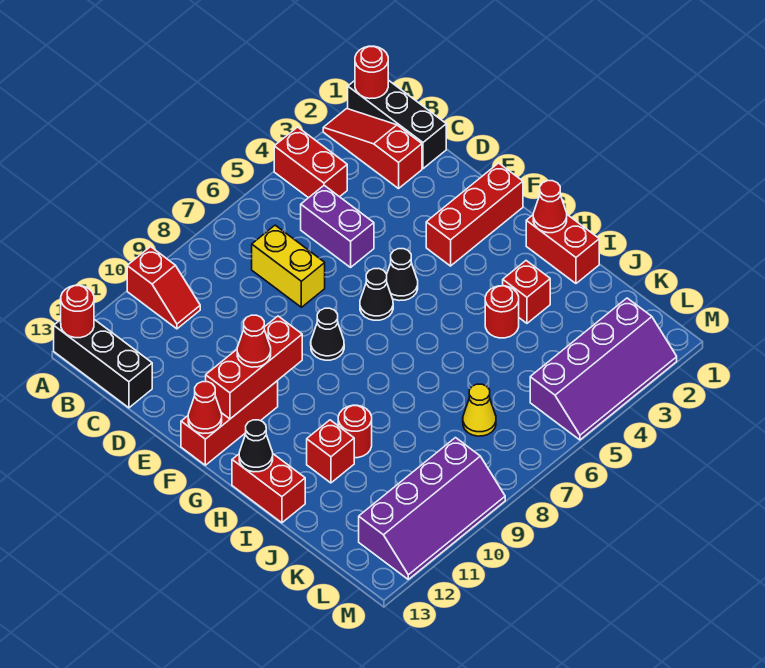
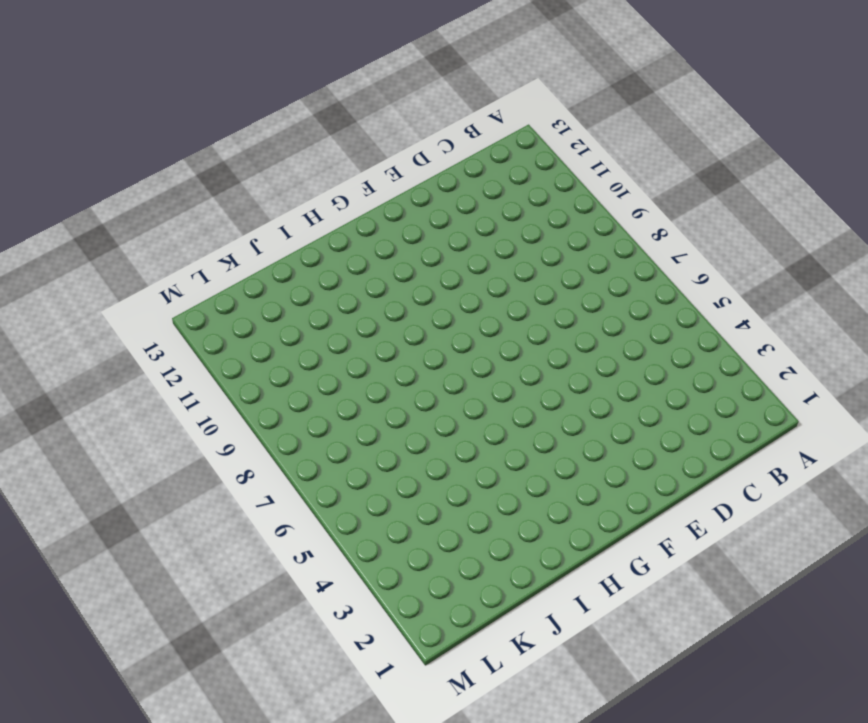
none -> black brick A1:C1 level 1
none -> red slope A2:C2 level 1 top C
none -> red brick A4:B4 level 1

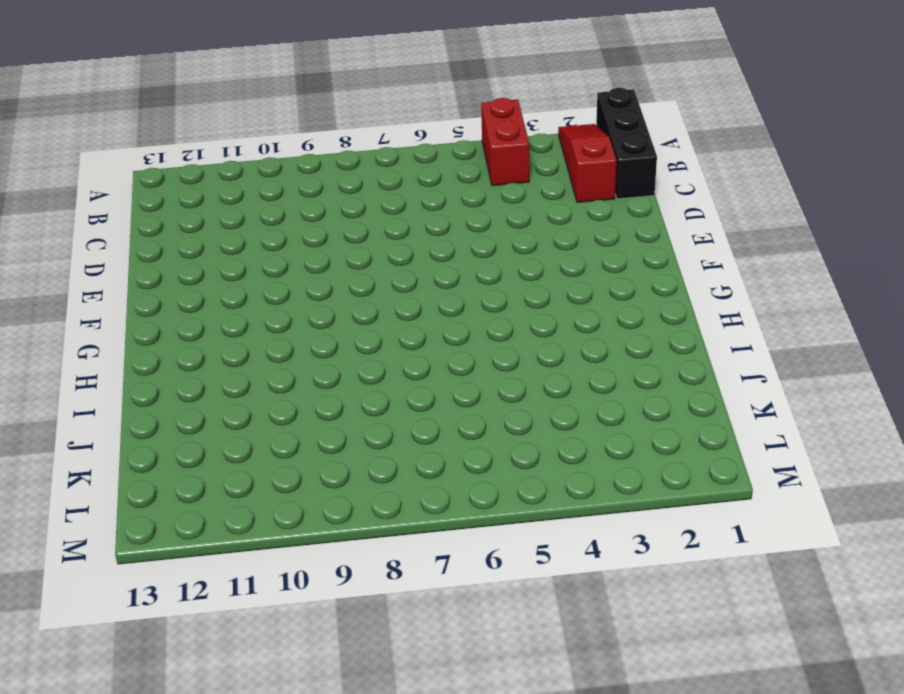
none -> red slope A10:B10 level 1 top A
none -> black brick A13:C13 level 1
none -> purple brick C5:D5 level 1

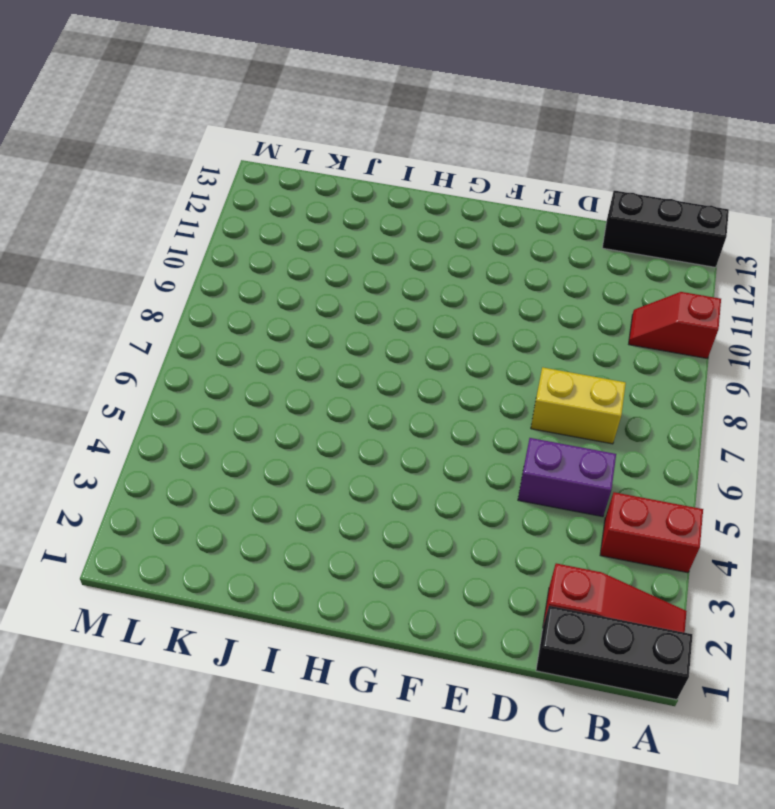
none -> red brick F1:F3 level 1
none -> black cone F5 level 1
none -> black cone F6 level 1

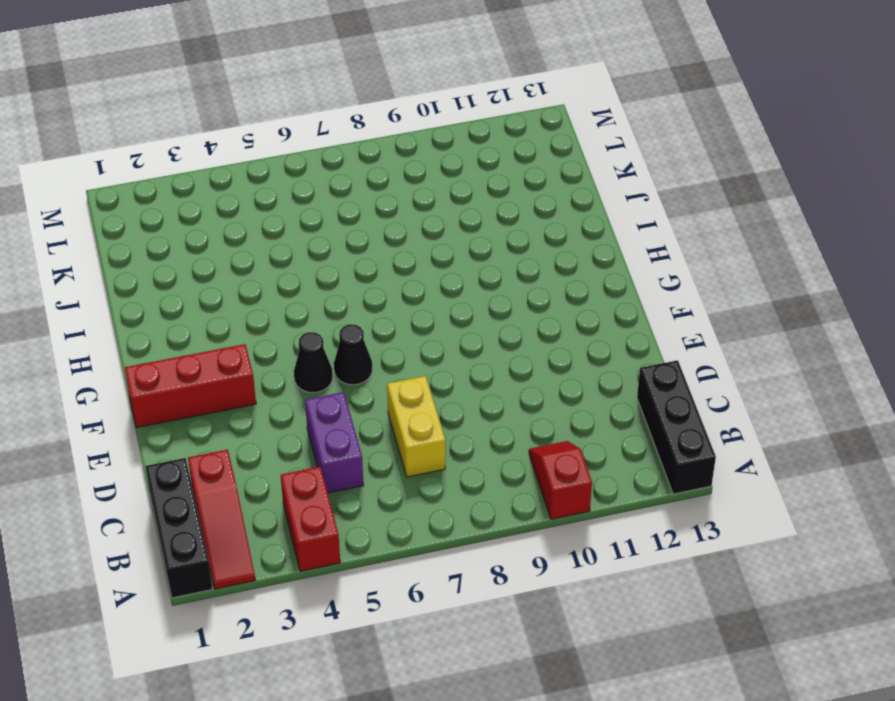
none -> black cone F8 level 1
none -> red brick F11:F13 level 1
none -> red brick H1:I1 level 1

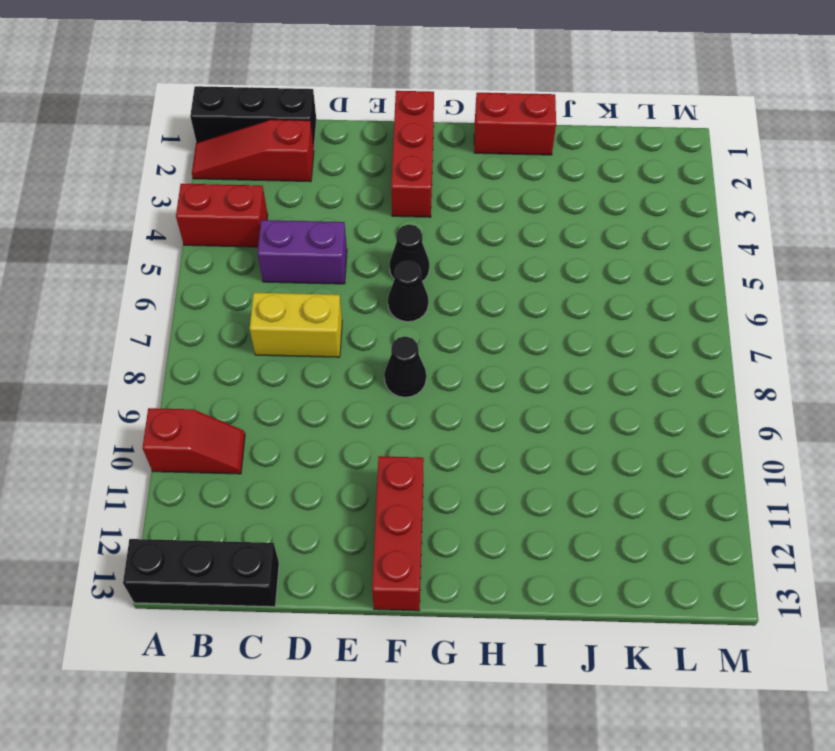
none -> red brick H13:I13 level 1
none -> red brick I3 level 1
none -> red round brick I4 level 1

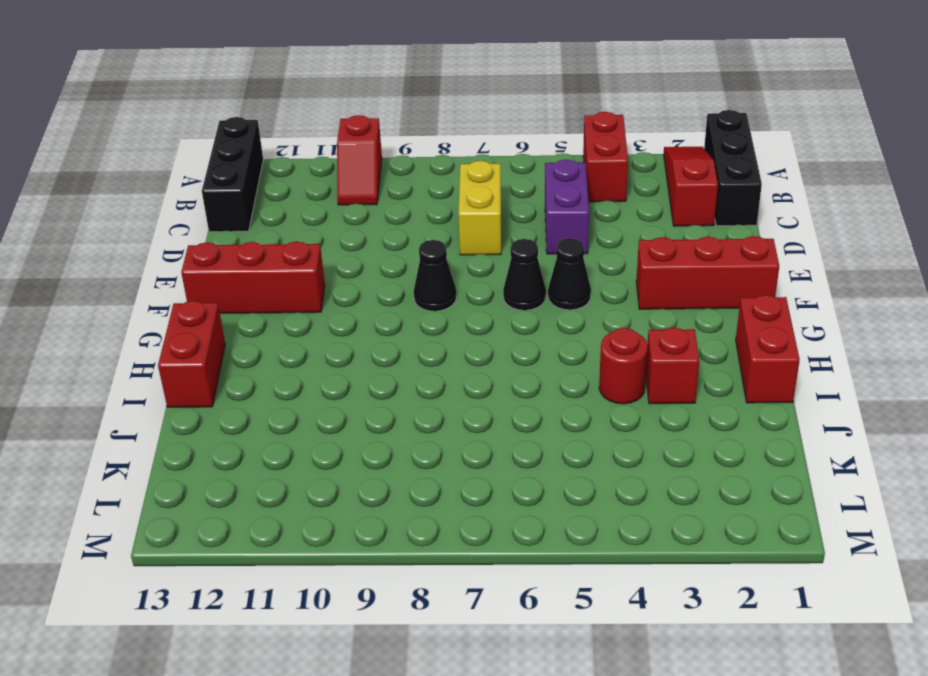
none -> red round brick I10 level 1
none -> red brick I11 level 1
none -> yellow cone K7 level 1

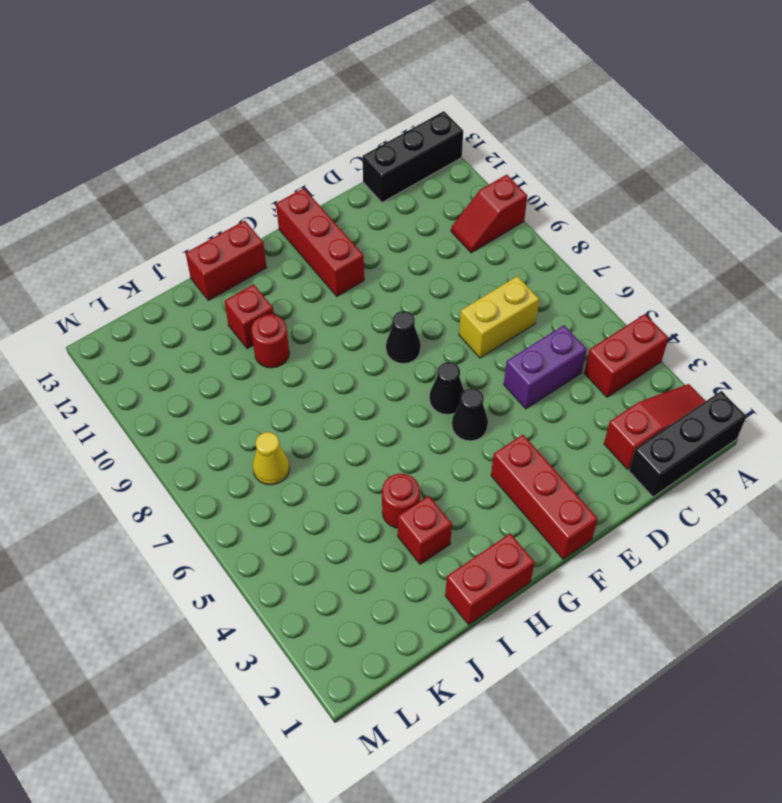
none -> purple slope L2:M5 level 1 top L
none -> purple slope L9:M12 level 1 top L
none -> red round brick A1 level 2

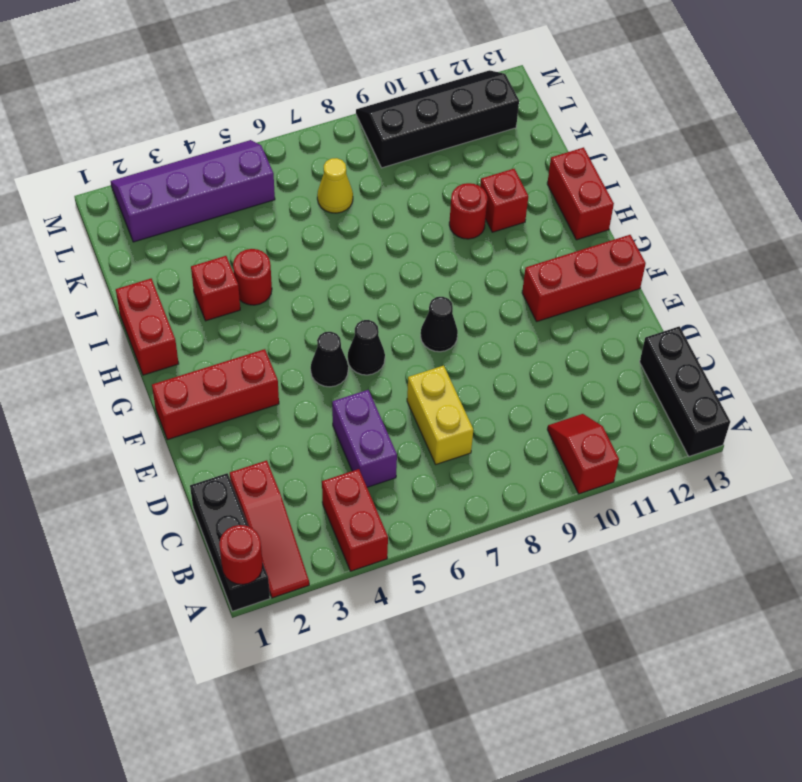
black slope L9:M12 level 1 top L -> purple slope L9:M12 level 1 top L
none -> red round brick A13 level 2
none -> red brick F10:F12 level 2
none -> red cone F13 level 2

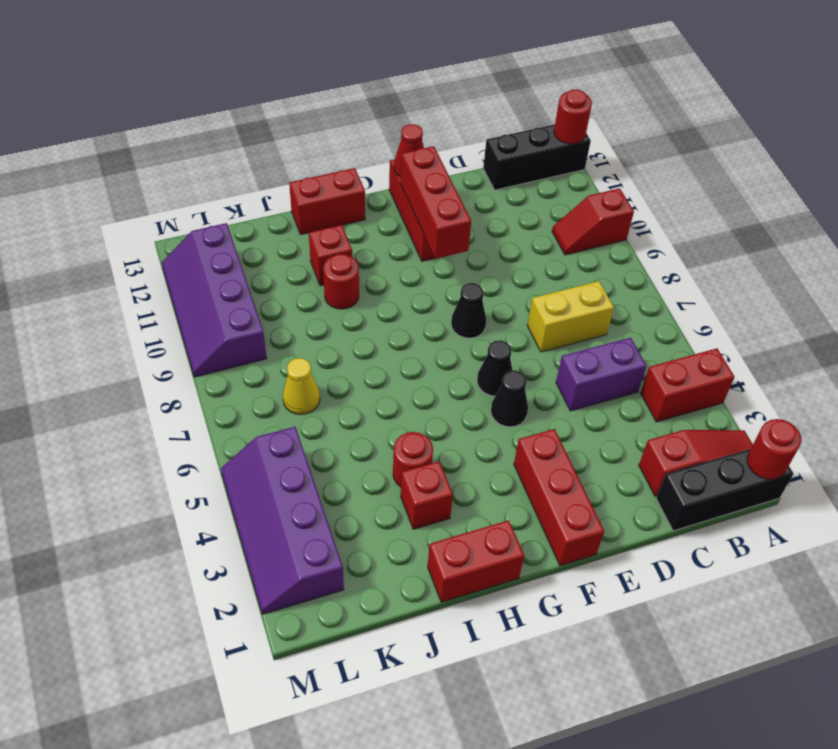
none -> red cone H1 level 2
none -> black cone H13 level 2
none -> red cone F11 level 3

